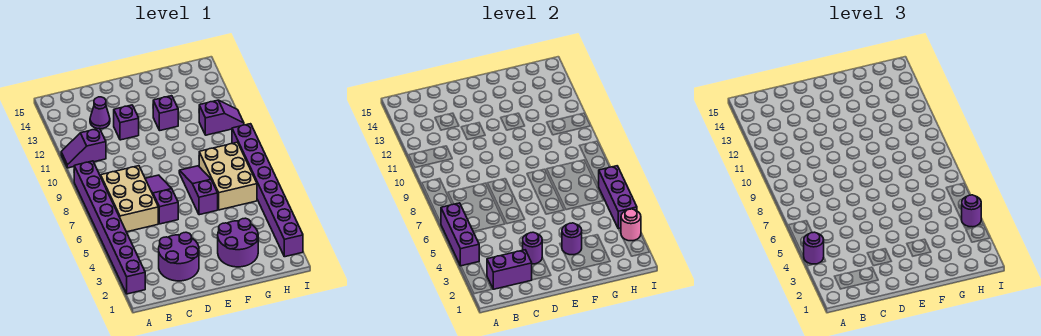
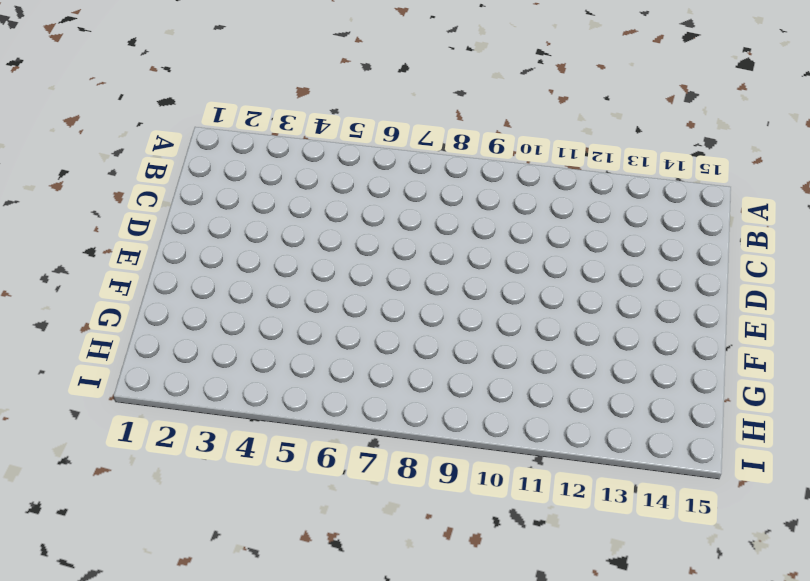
none -> purple brick A2:A9 level 1
none -> purple slope A11:B11 level 1 top B
none -> tan brick B6:C8 level 1

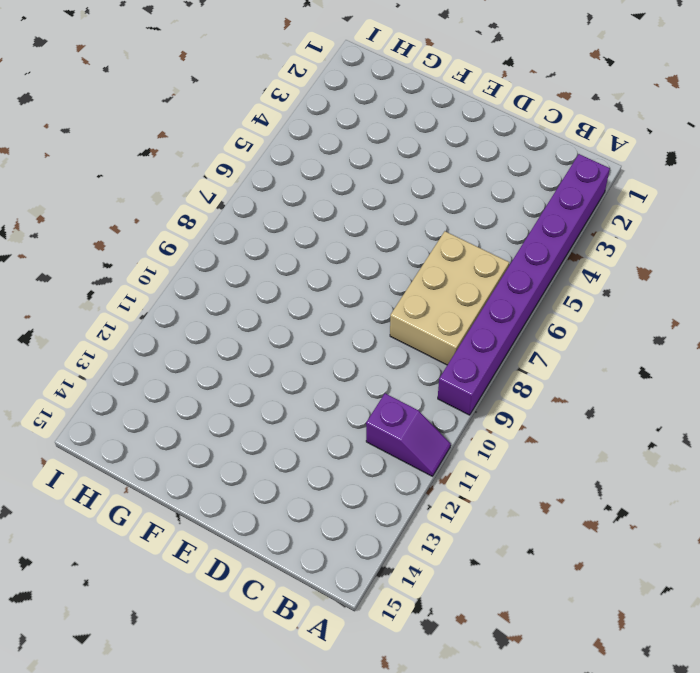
none -> purple round brick C2:D3 level 1
none -> purple cone C13 level 1
none -> purple slope D6:D8 level 1 top 6

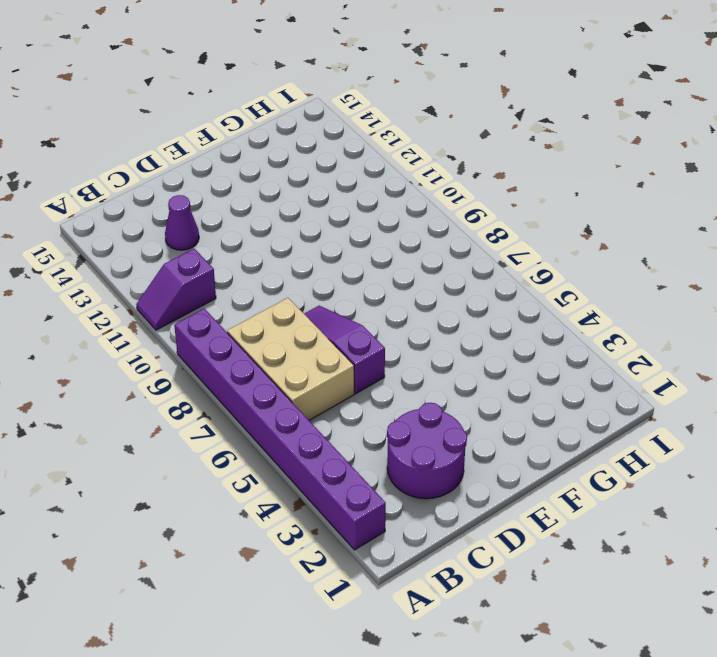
none -> purple brick D12 level 1
none -> purple round brick F2:G3 level 1
none -> purple slope F6:F8 level 1 top 6

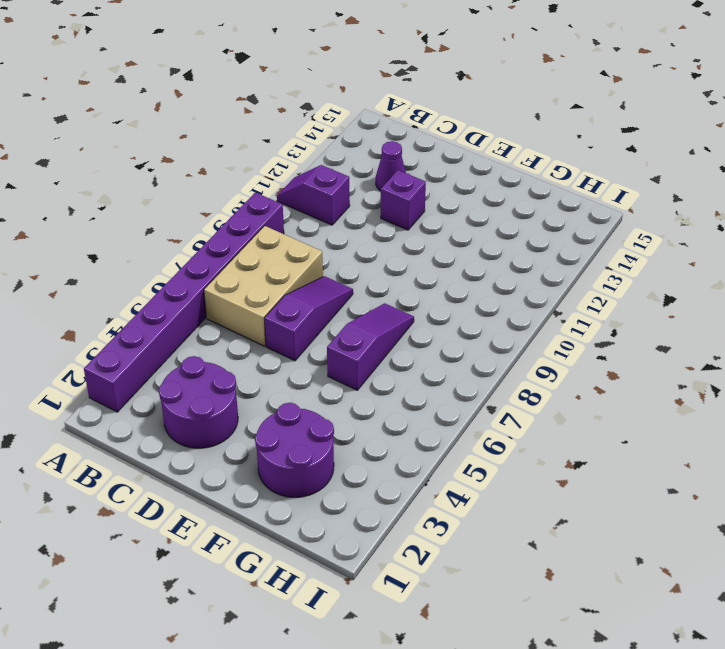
none -> purple brick F12 level 1
none -> tan brick G6:H8 level 1
none -> purple slope H11:I11 level 1 top H

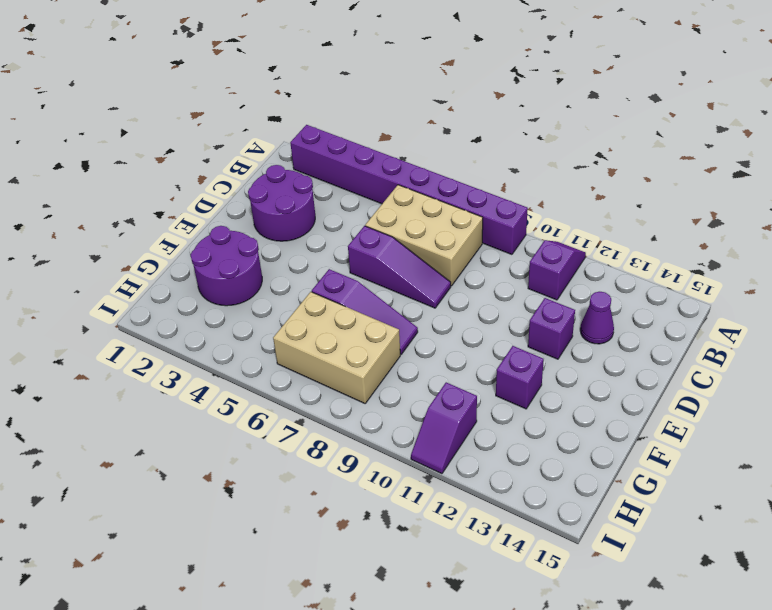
none -> purple brick I2:I9 level 1
none -> purple brick A4:A6 level 2
none -> purple brick B2:C2 level 2

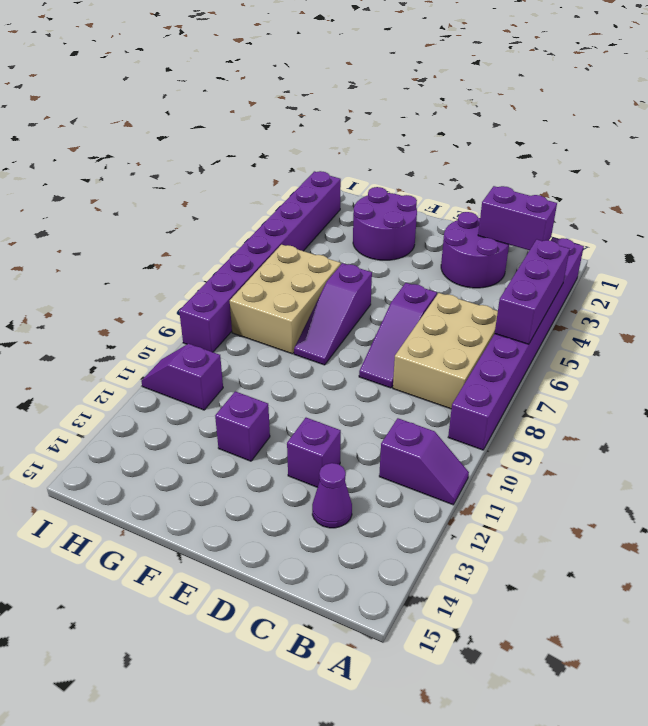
none -> purple round brick D3 level 2
none -> purple round brick F3 level 2
none -> pink round brick I3 level 2

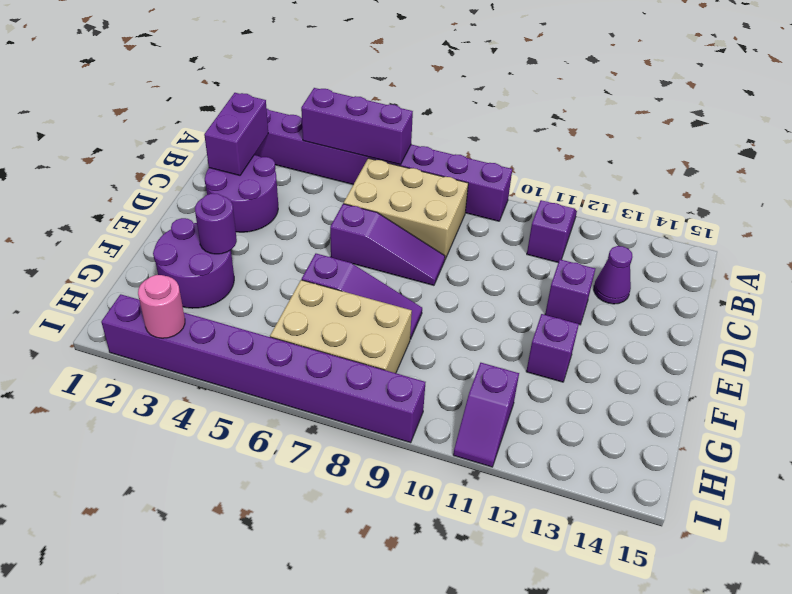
none -> purple round brick D3 level 2
none -> purple brick I4:I6 level 2
none -> purple round brick A4 level 3

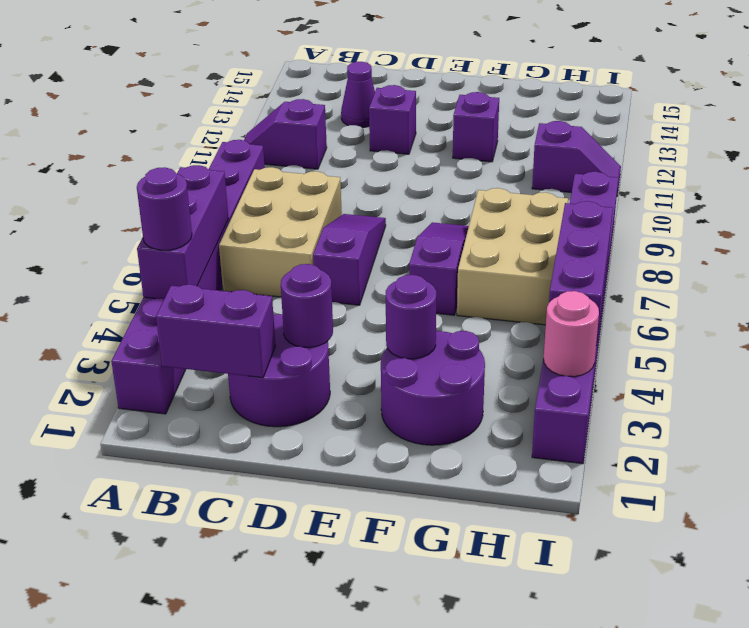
none -> purple round brick I4 level 3

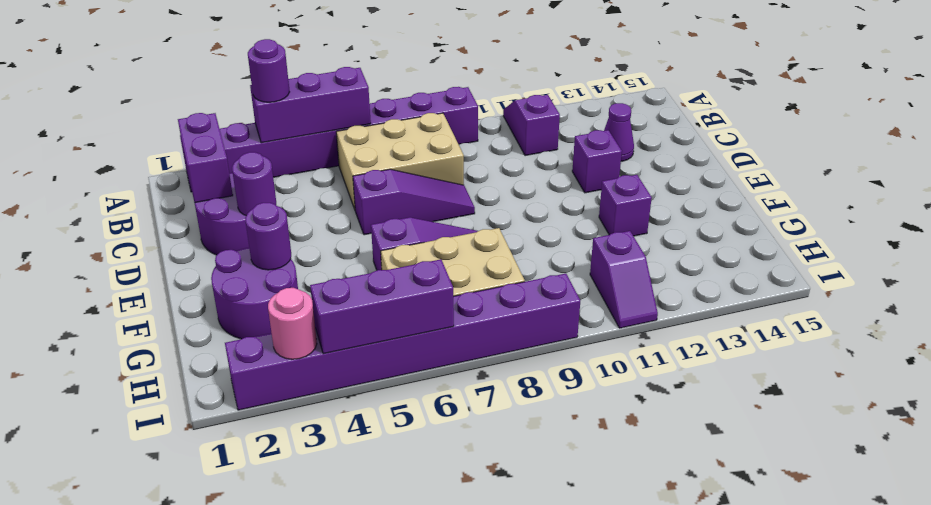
none -> purple round brick I4 level 3

